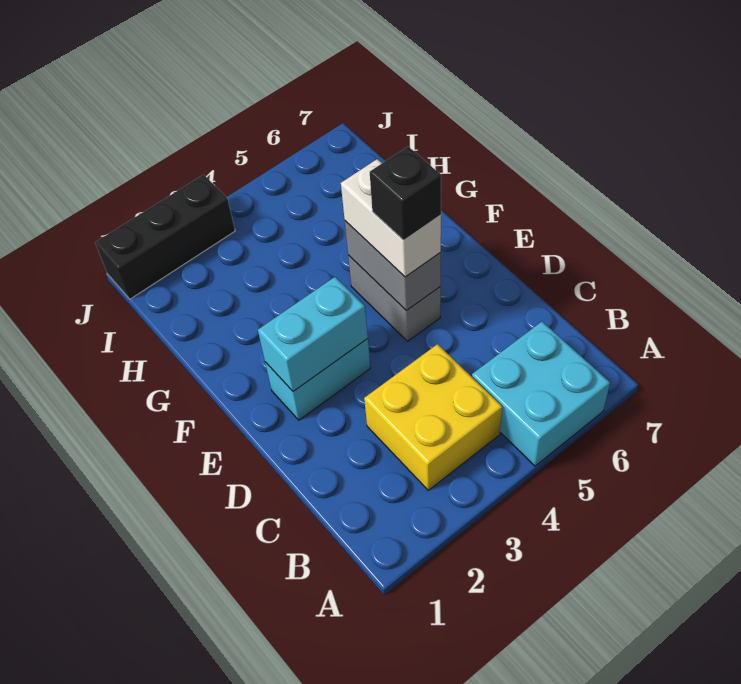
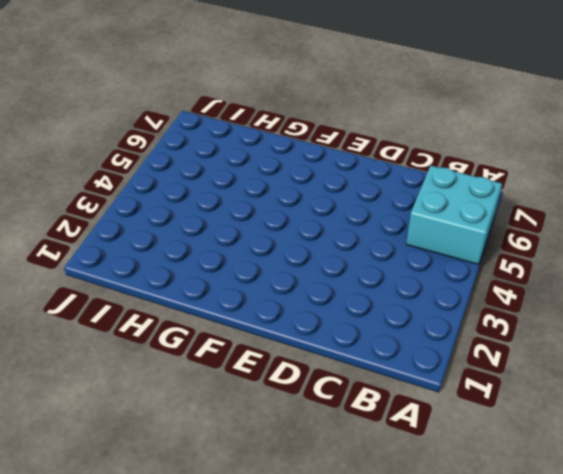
none -> yellow brick B3:C4 level 1
none -> cyan brick E2:E3 level 1

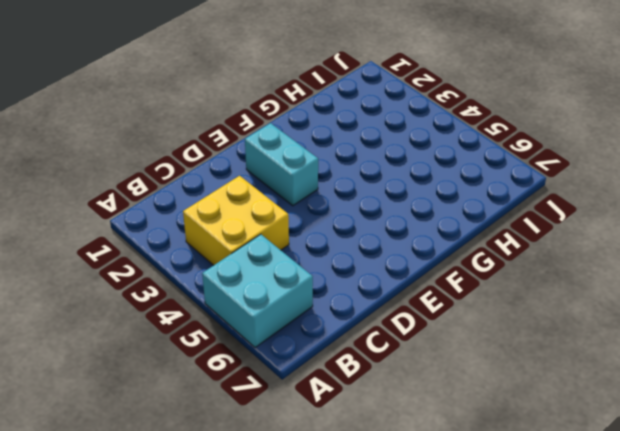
none -> grey brick E5:F5 level 1
none -> black brick J1:J3 level 1

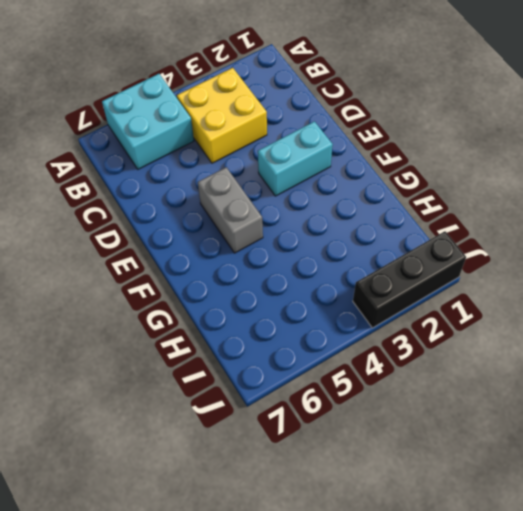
none -> cyan brick E2:E3 level 2
none -> grey brick E5:F5 level 2

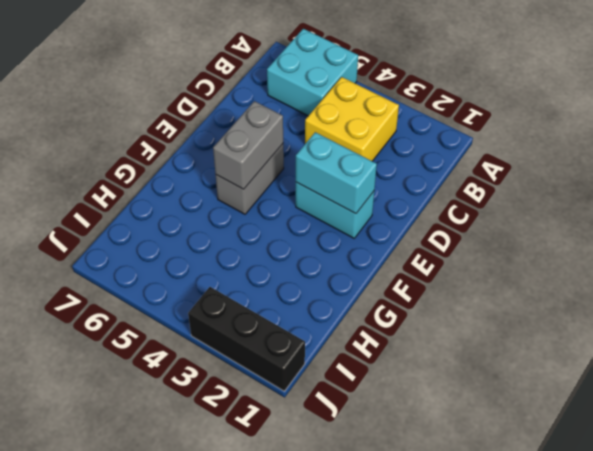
none -> white brick E5:F5 level 3
none -> black brick E5 level 4

